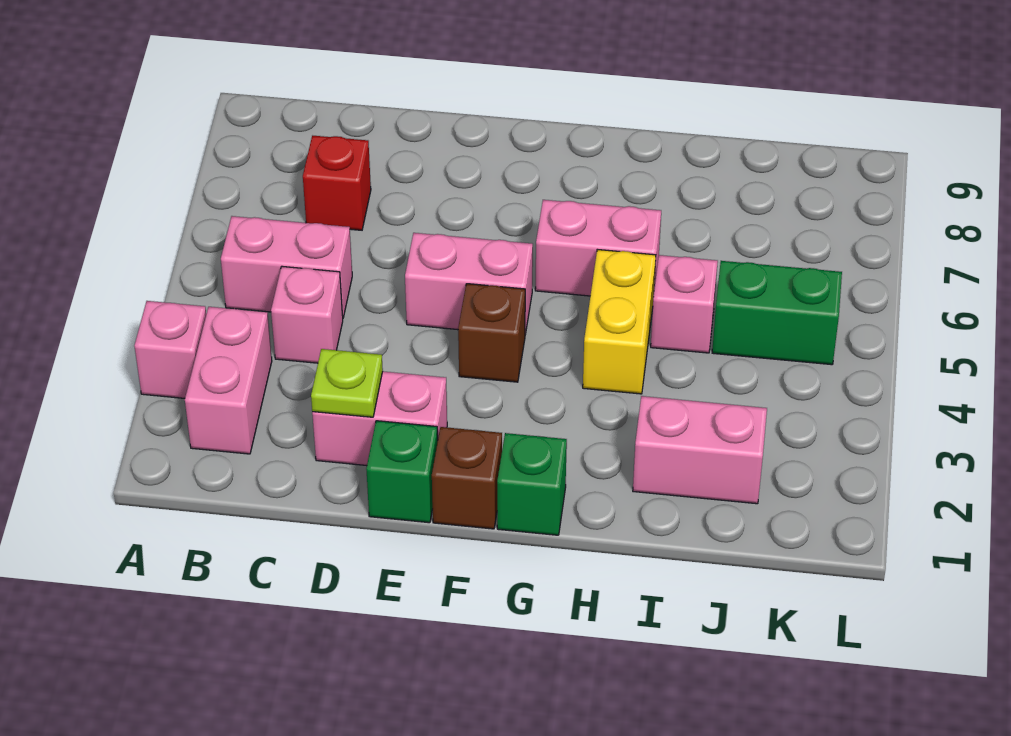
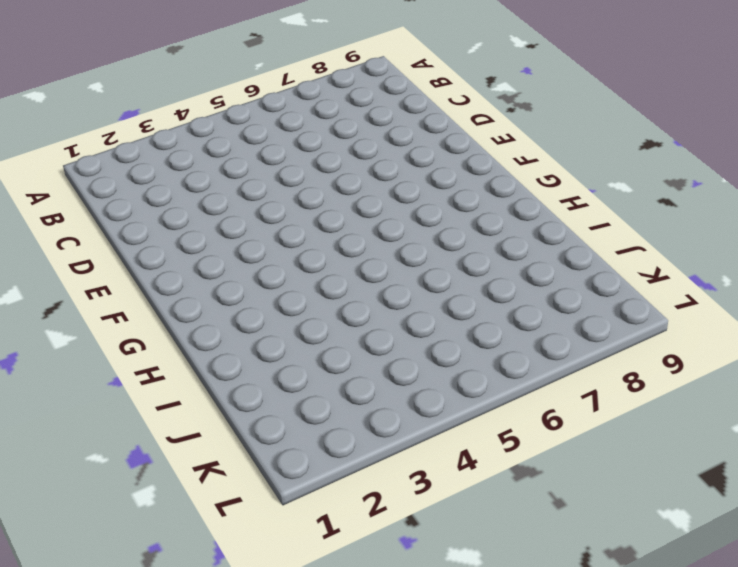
none -> pink brick A3 level 1
none -> pink brick B2:B3 level 1
none -> pink brick B5:C5 level 1

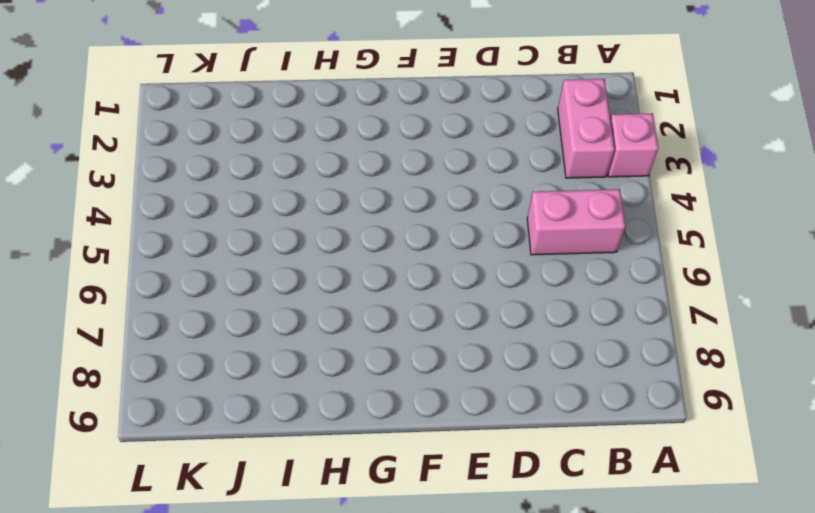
none -> pink brick C4 level 1
none -> red brick C7 level 1
none -> pink brick D2:E2 level 1

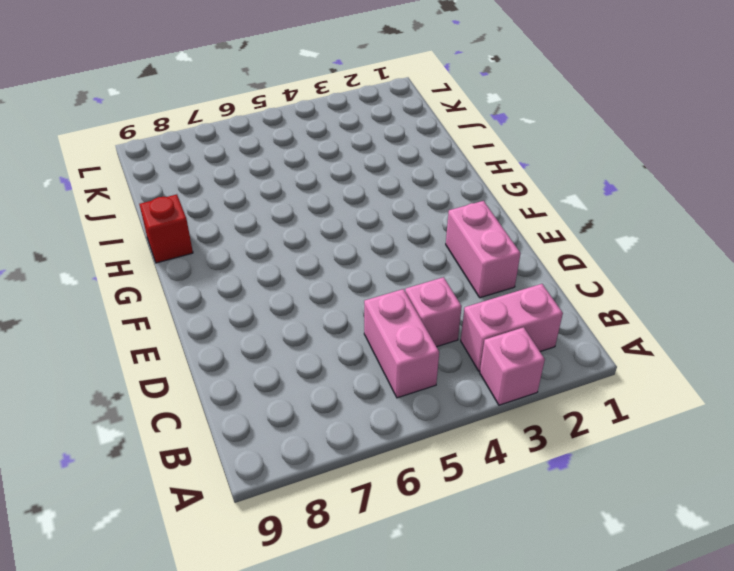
red brick H9 level 1 -> red brick C7 level 1
none -> green brick E1 level 1
none -> pink brick E5:F5 level 1
none -> brown brick F1 level 1

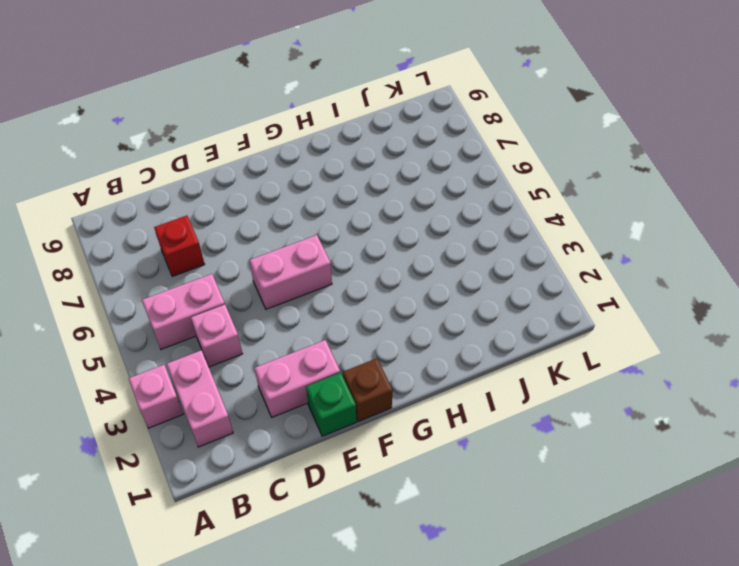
none -> brown brick F4 level 1
none -> green brick G1 level 1
none -> pink brick G6:H6 level 1

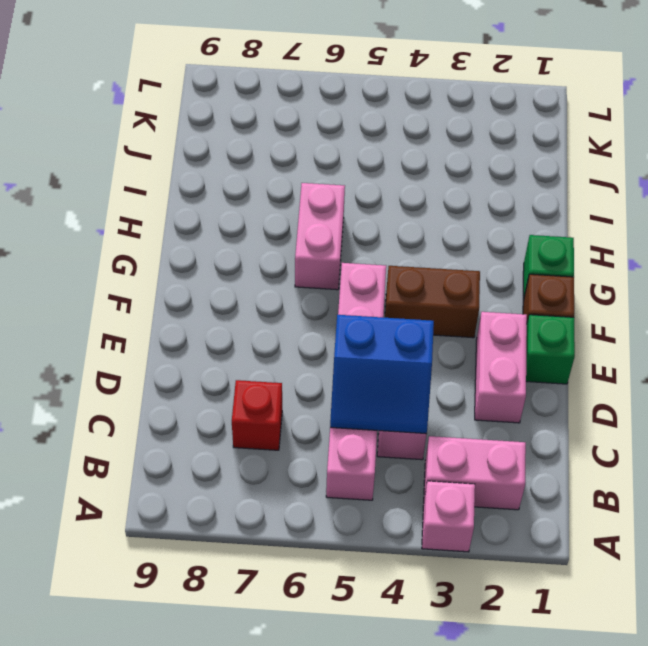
blue slope C4:D5 level 2 top D -> none
brown brick F3:F4 level 1 -> brown brick F4 level 1
none -> yellow brick H4:H5 level 1
none -> pink brick I2:J2 level 1
none -> pink brick I5 level 1

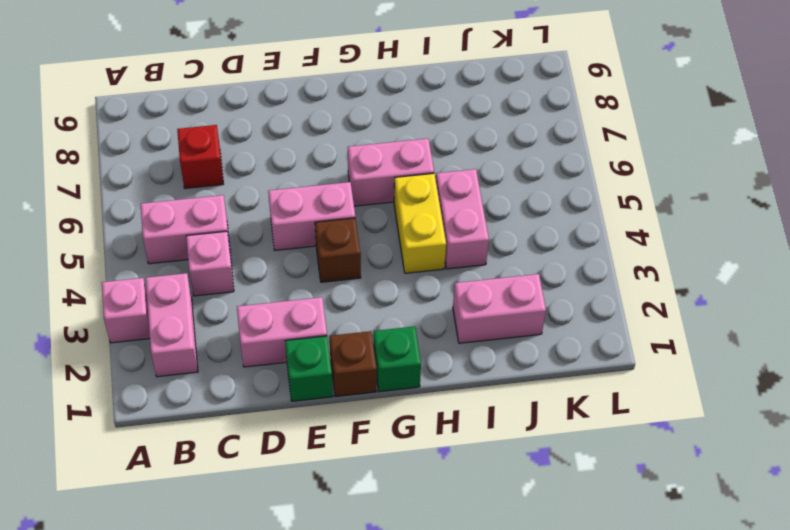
pink brick I4:I5 level 1 -> pink brick I5 level 1
none -> green brick J5:K5 level 1
none -> lime plate D2 level 2

